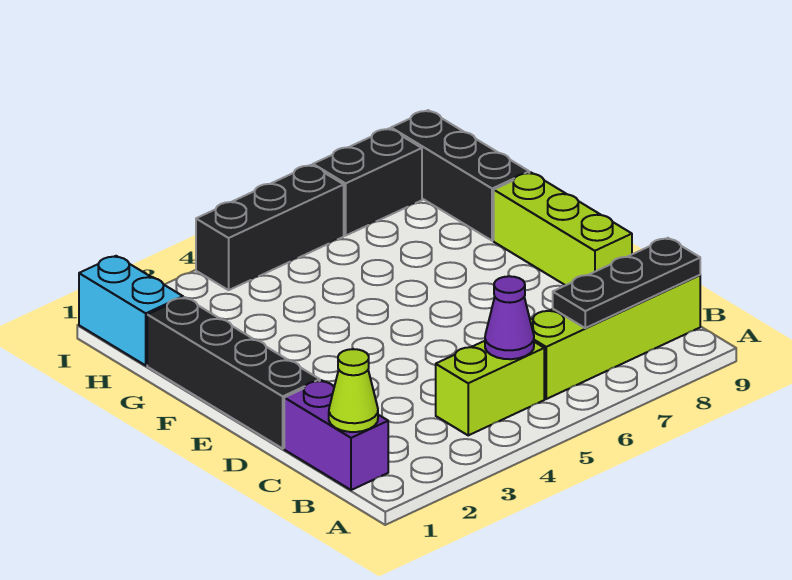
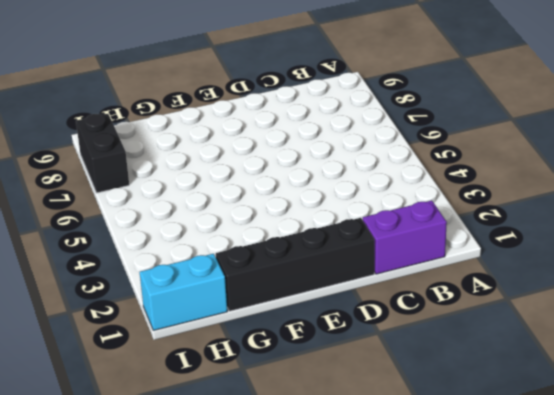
none -> lime brick B4:B5 level 1
none -> lime brick B6:B9 level 1
none -> lime brick D9:F9 level 1

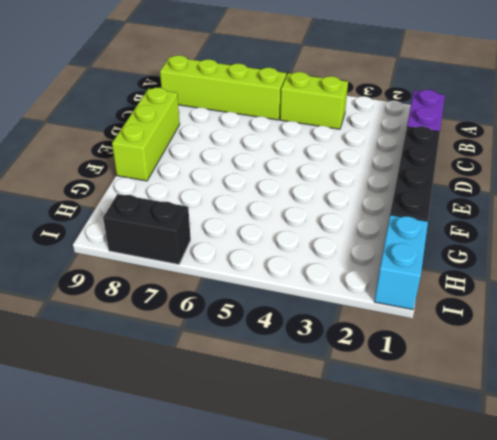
none -> black brick G9:I9 level 1
none -> black brick I4:I6 level 1
none -> lime cone B1 level 2

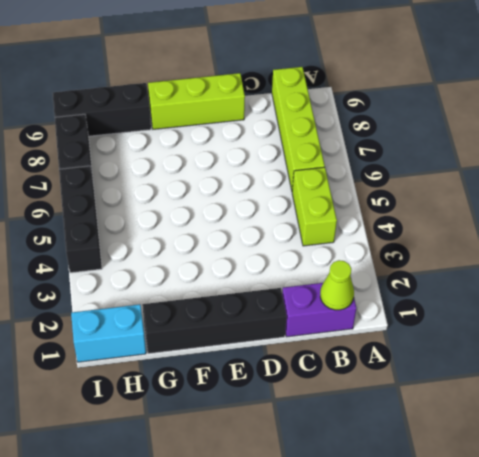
none -> purple cone B5 level 2
none -> black plate B7:B9 level 2

